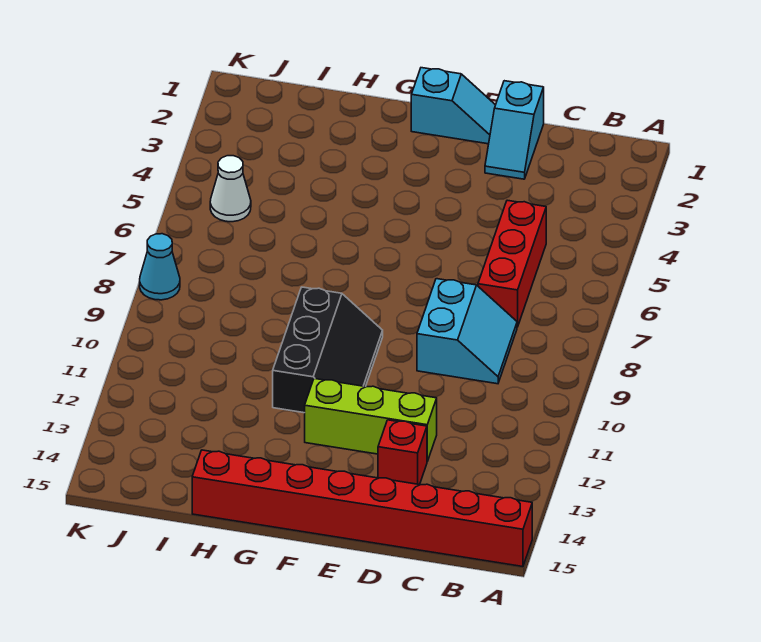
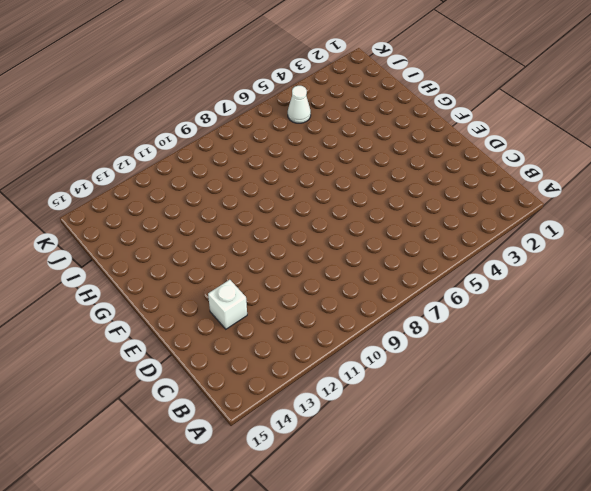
white brick D13 level 1 -> red brick D13 level 1
none -> red brick A15:H15 level 1
none -> red brick C5:C7 level 1

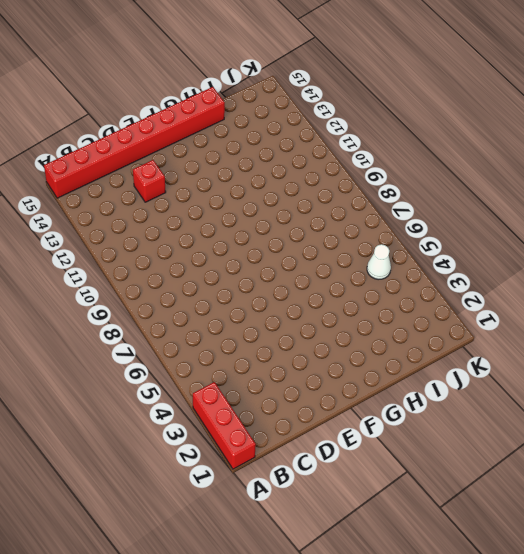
red brick A1:A3 level 1 -> red brick C5:C7 level 1
none -> cyan slope C8:D9 level 1 top D
none -> cyan slope D1:D2 level 1 top 1

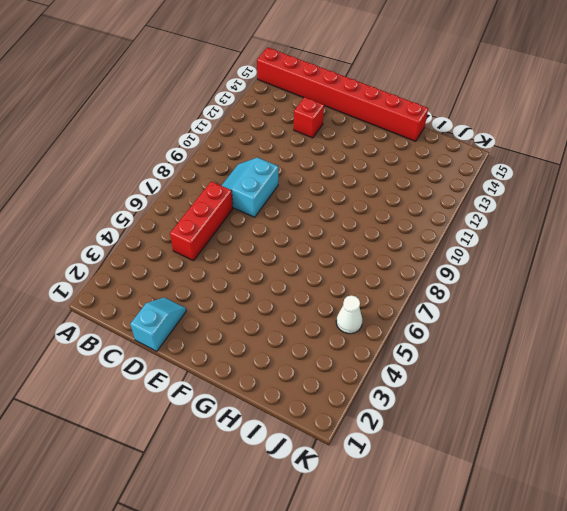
none -> lime brick D12:F12 level 1
none -> cyan slope E1:F1 level 1 top F

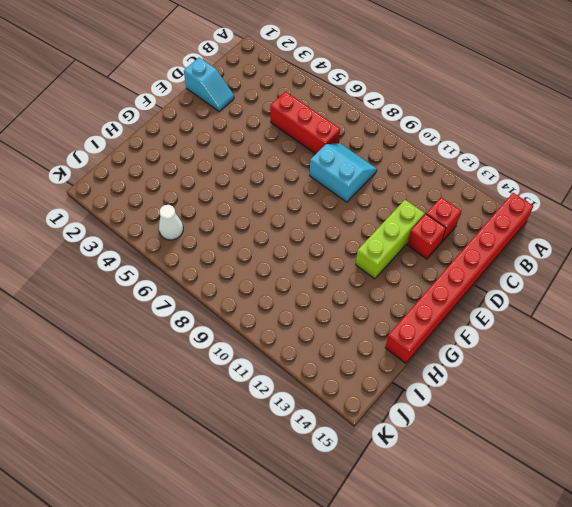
red brick C13 level 1 -> none
none -> cyan slope E1:F1 level 1 top F
none -> black slope F9:G11 level 1 top G

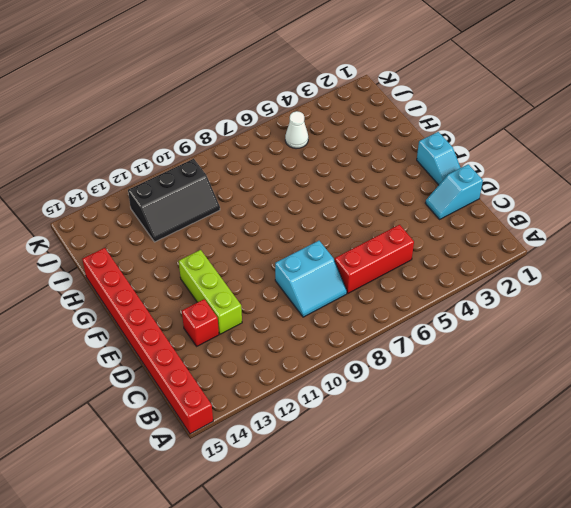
black slope I10:J12 level 1 top J -> black slope F9:G11 level 1 top G
none -> cyan cone K8 level 1

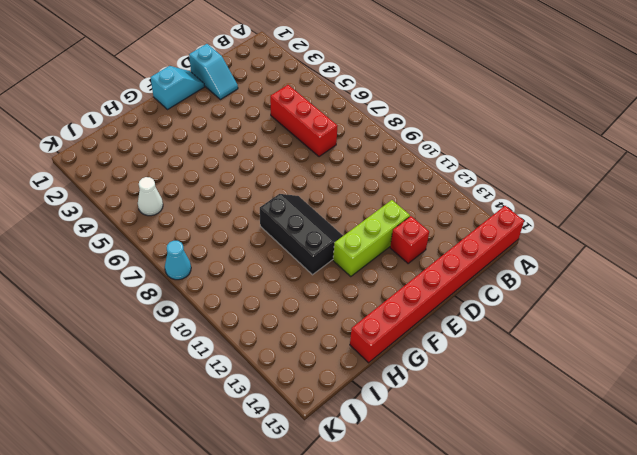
none -> cyan slope C8:D9 level 1 top D

